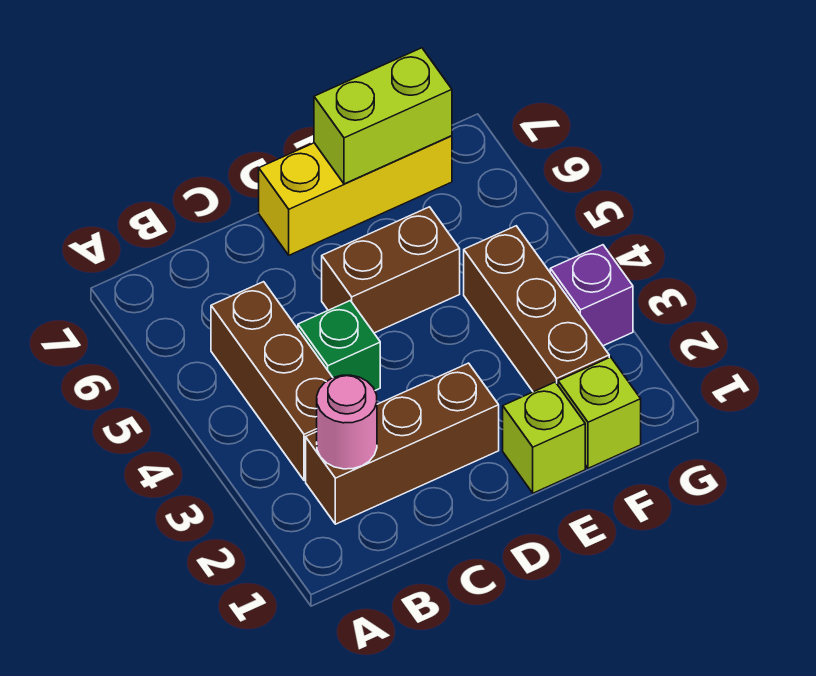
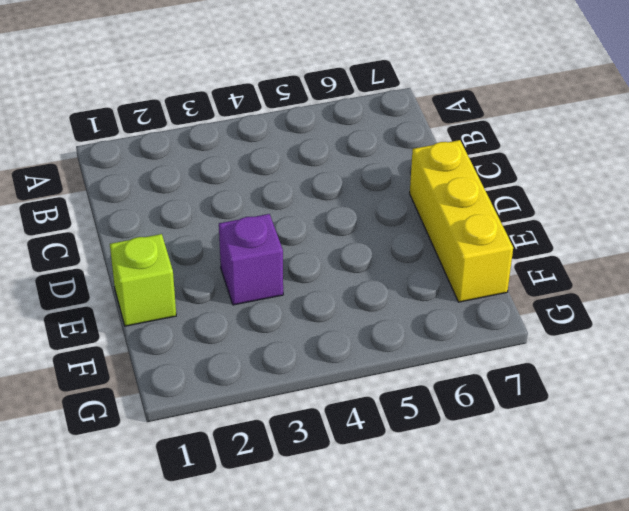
purple brick E3 level 1 -> purple brick G3 level 1
none -> brown brick B2:D2 level 1
none -> brown brick B3:B5 level 1

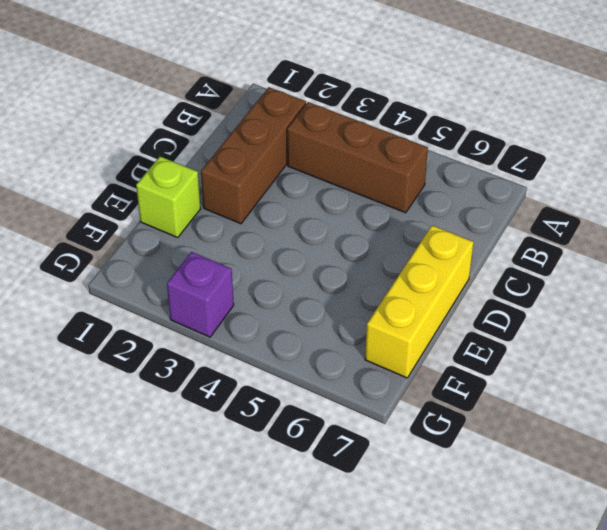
none -> green brick C4 level 1
none -> brown brick D5:E5 level 1

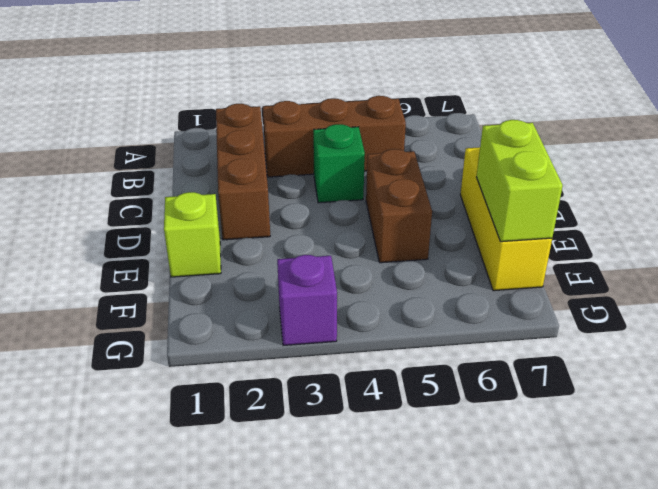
none -> lime brick F1 level 1
none -> brown brick F2:F4 level 1

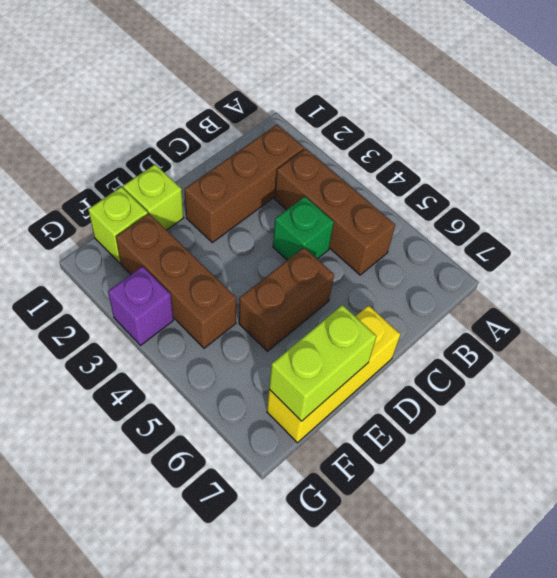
none -> pink round brick B2 level 2

